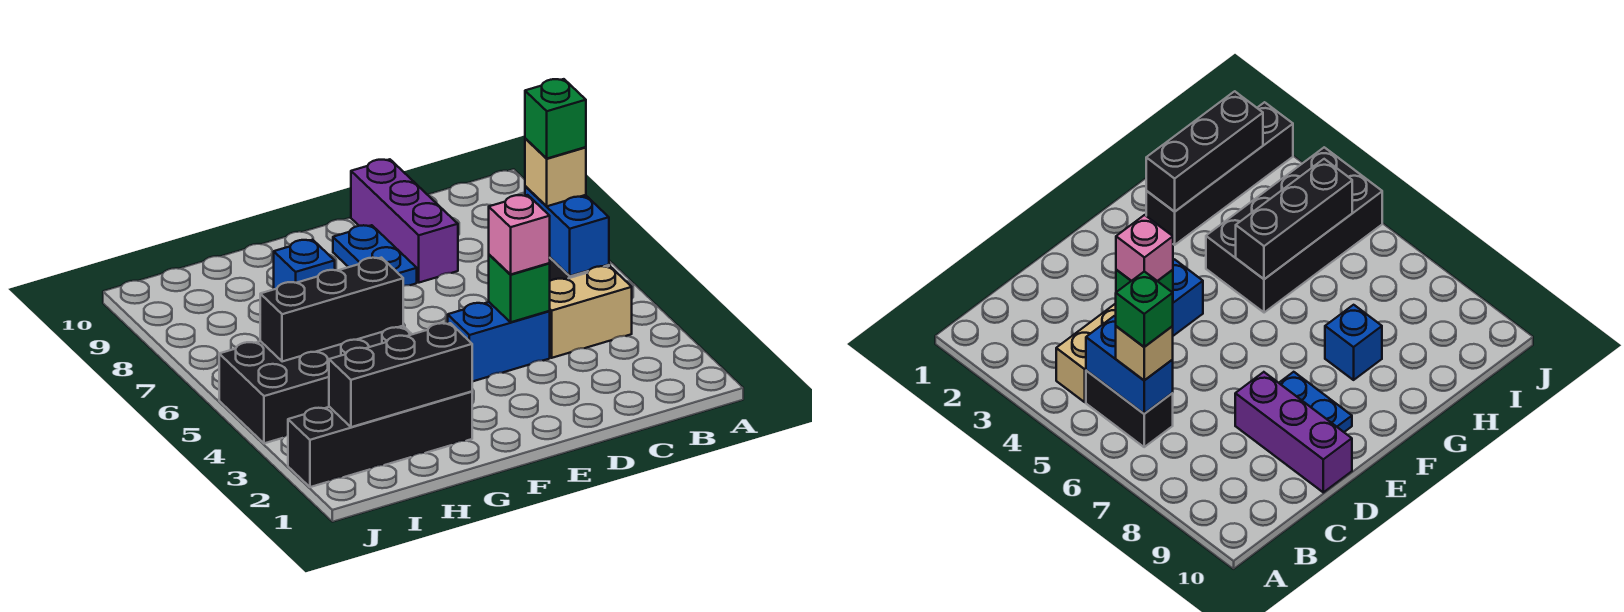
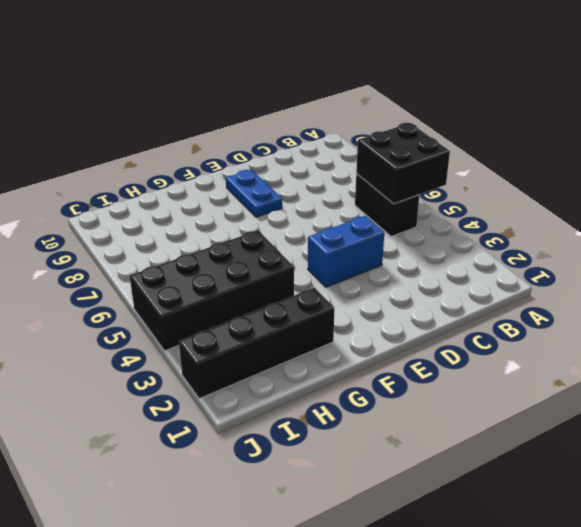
black brick A5:B6 level 2 -> blue brick B5:B6 level 2
none -> tan brick B4:C4 level 1
none -> purple brick D8:D10 level 1
none -> blue brick G8 level 1

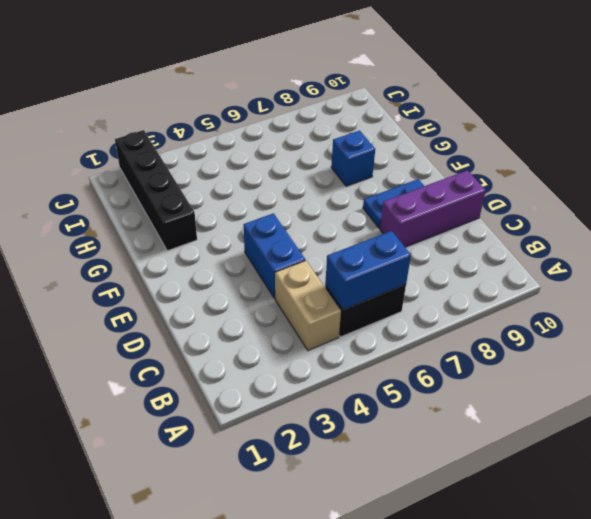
none -> black brick G4:J5 level 1
none -> green brick D4 level 2
none -> black brick G2:I2 level 2

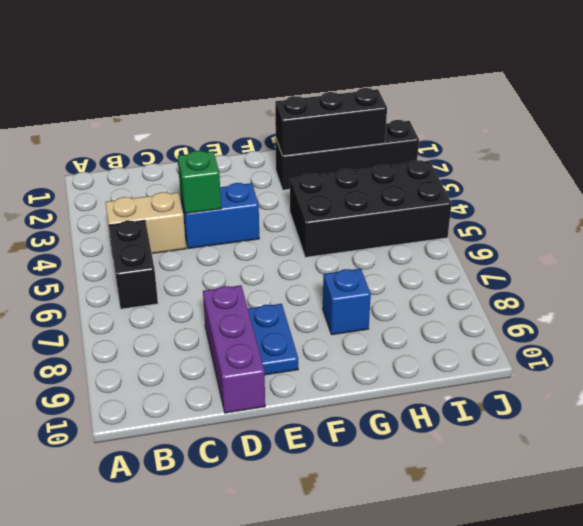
none -> blue brick B5:B6 level 2
none -> black brick G5:I5 level 2
none -> tan brick B6 level 3

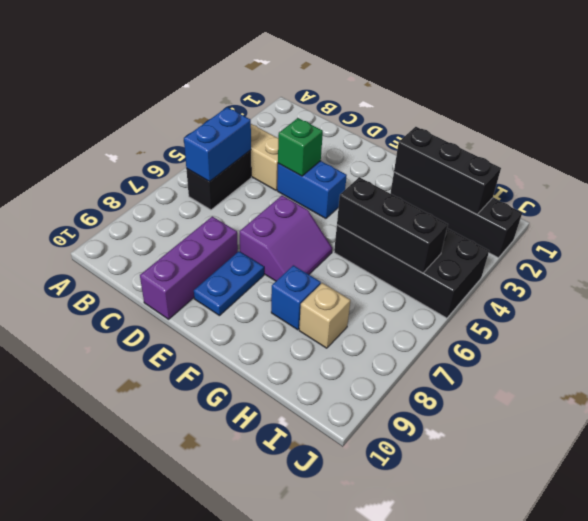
purple slope E6:F7 level 1 top E -> none
tan brick H8 level 1 -> tan brick B6 level 3
none -> pink brick D4 level 3
none -> green brick B6 level 4

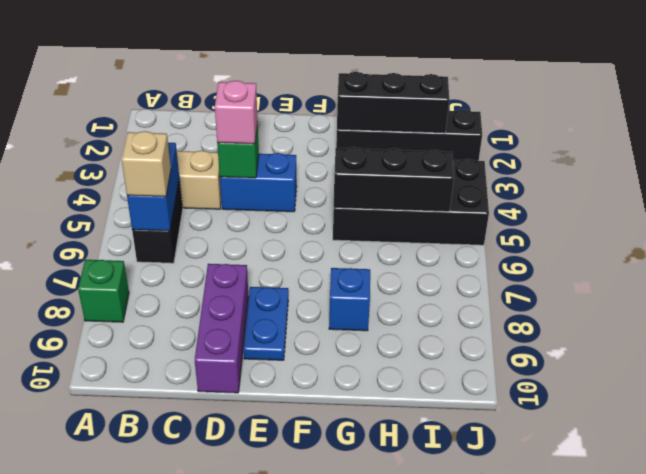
green brick A8 level 1 -> green brick B6 level 4

